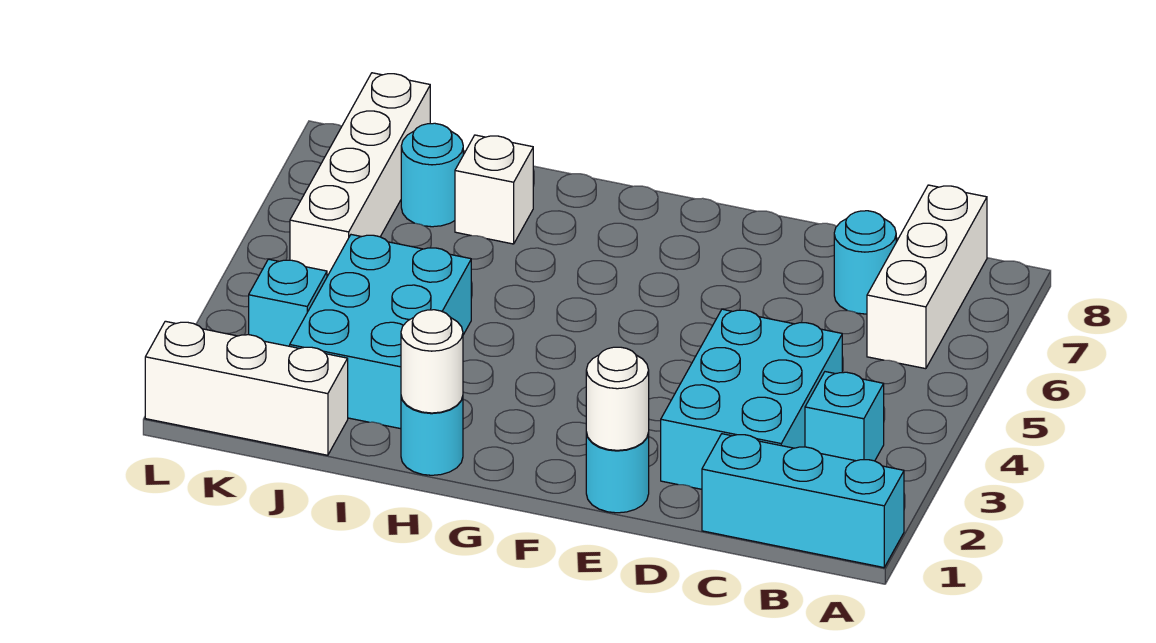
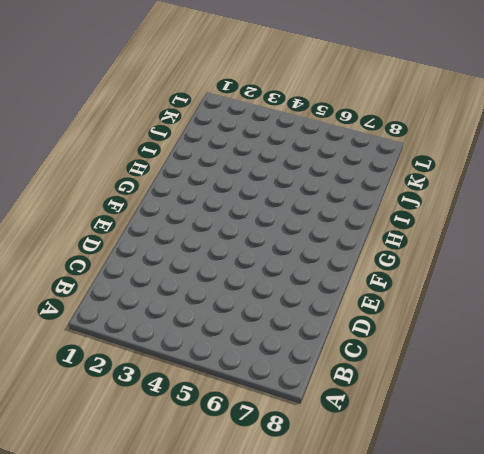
none -> cyan brick A1:C1 level 1
none -> cyan brick B3 level 1
none -> white brick B6:B8 level 1

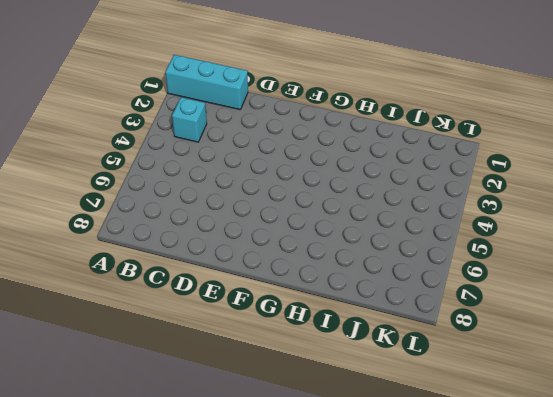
none -> white brick B6:B8 level 1
none -> cyan brick C2:D4 level 1
none -> cyan round brick C7 level 1

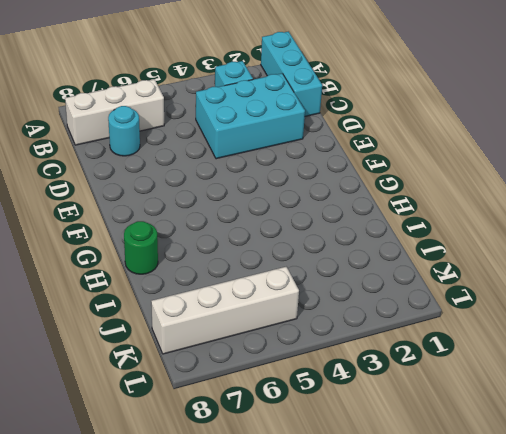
green round brick H8 level 1 -> none
none -> cyan round brick E1 level 1
none -> cyan round brick H1 level 1
none -> cyan brick I2:J4 level 1

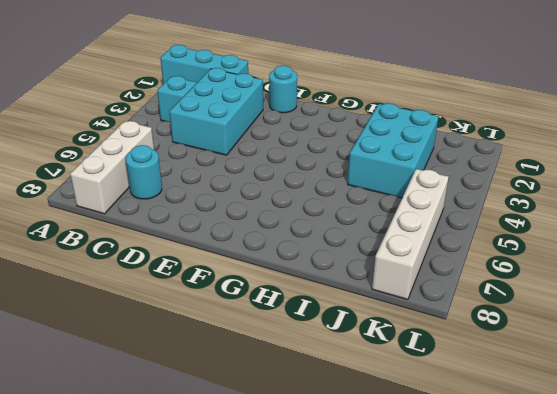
none -> cyan round brick H1 level 1
none -> white brick I7 level 1
none -> white brick J1:L1 level 1

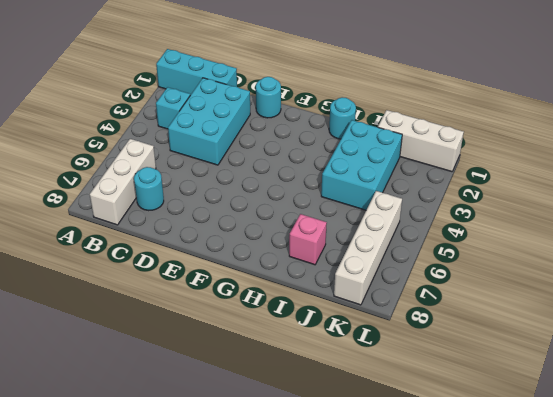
pink brick I7 level 1 -> white brick I7 level 1
none -> cyan round brick J7 level 1
none -> cyan brick K3 level 1
none -> white round brick E1 level 2

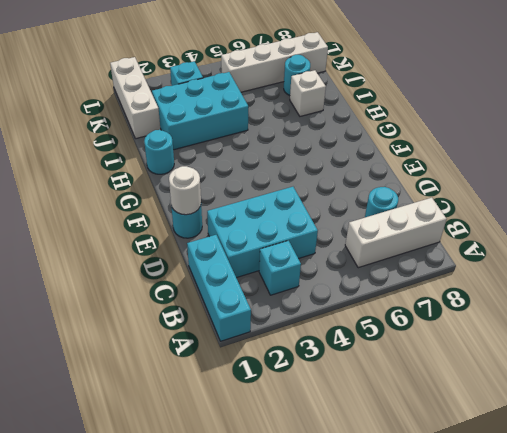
none -> white round brick H1 level 2

